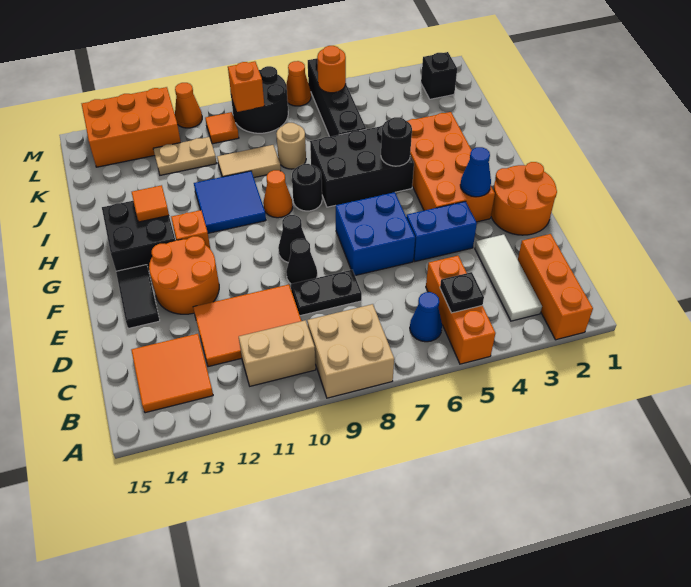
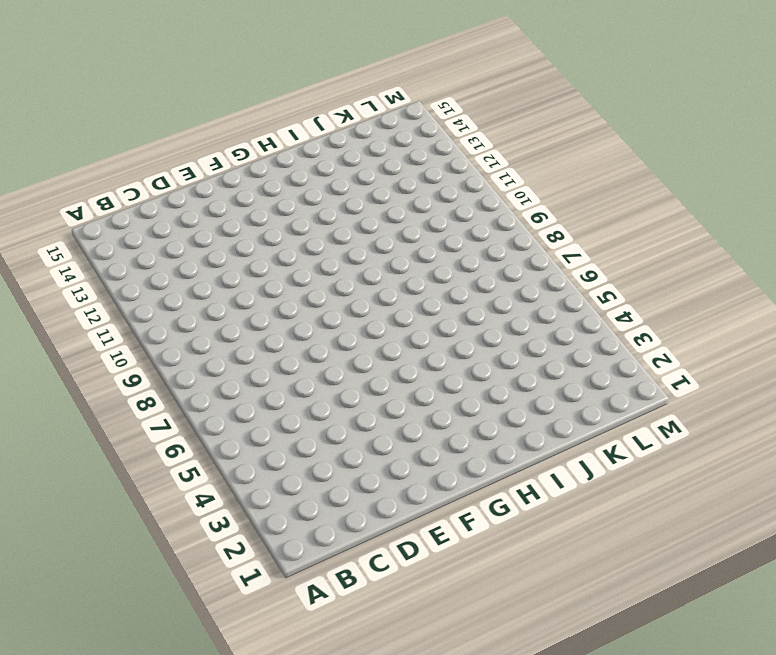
none -> orange brick A2:C2 level 1
none -> orange brick A5:C5 level 1
none -> tan brick A8:B9 level 1
none -> white tile B3:D3 level 1

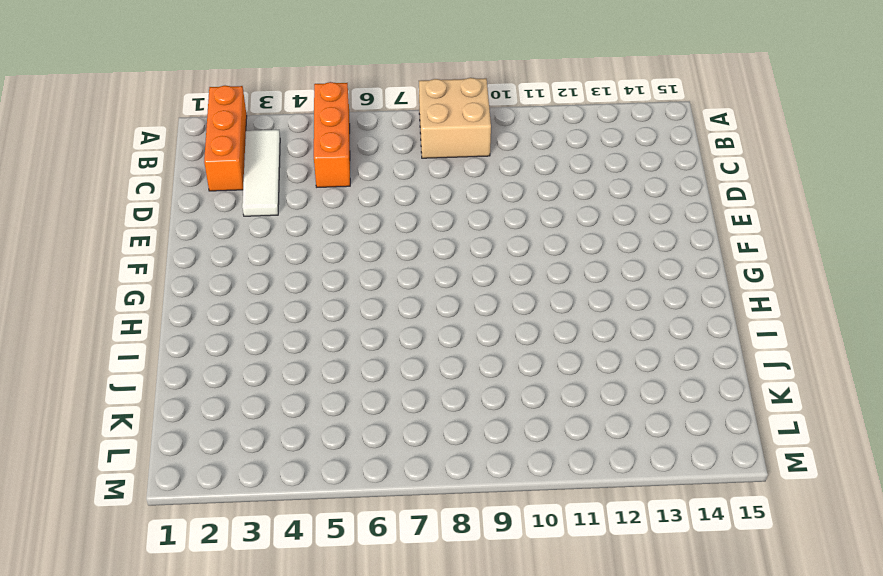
none -> blue cone B6 level 1
none -> tan brick B10:B11 level 1
none -> orange tile B13:C14 level 1
none -> orange tile C10:D12 level 1

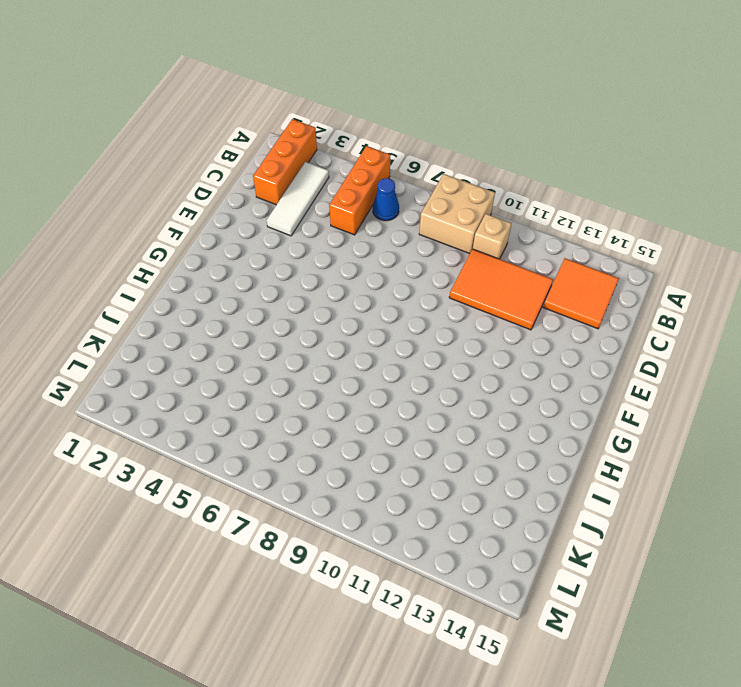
tan brick B10 level 1 -> tan brick B10:B11 level 1
none -> black plate D8:D9 level 1
none -> orange round brick E1:F2 level 1
none -> blue brick E4:E5 level 1
none -> blue brick E6:F7 level 1

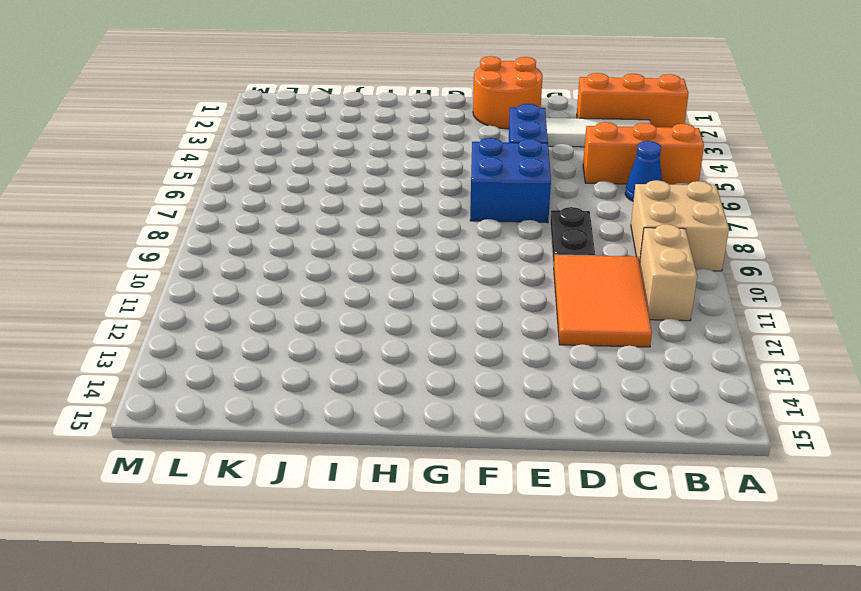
none -> orange tile B13:C14 level 1
none -> black cone E9 level 1
none -> orange round brick E12:F13 level 1
none -> black tile E14:F14 level 1

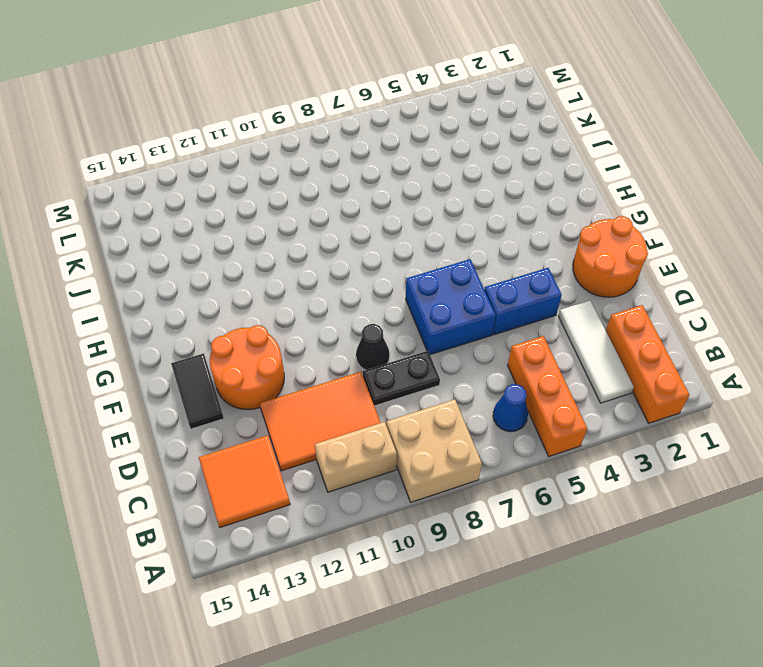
none -> orange brick F3:I4 level 1
none -> black cone F9 level 1
none -> orange brick G12 level 1
none -> black brick G13:H14 level 1

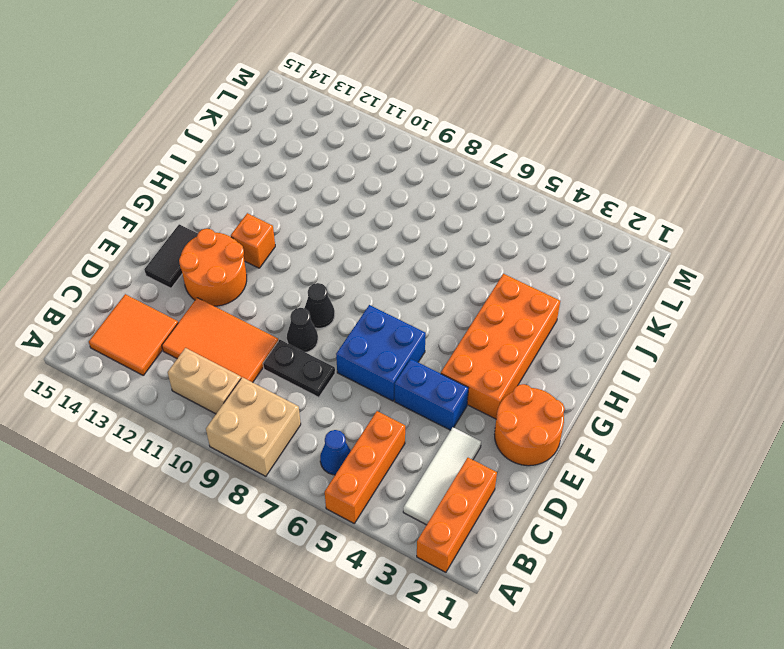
none -> black brick G13:H14 level 1
none -> black brick H5:I7 level 1
none -> black round brick H8 level 1
none -> orange cone H9 level 1

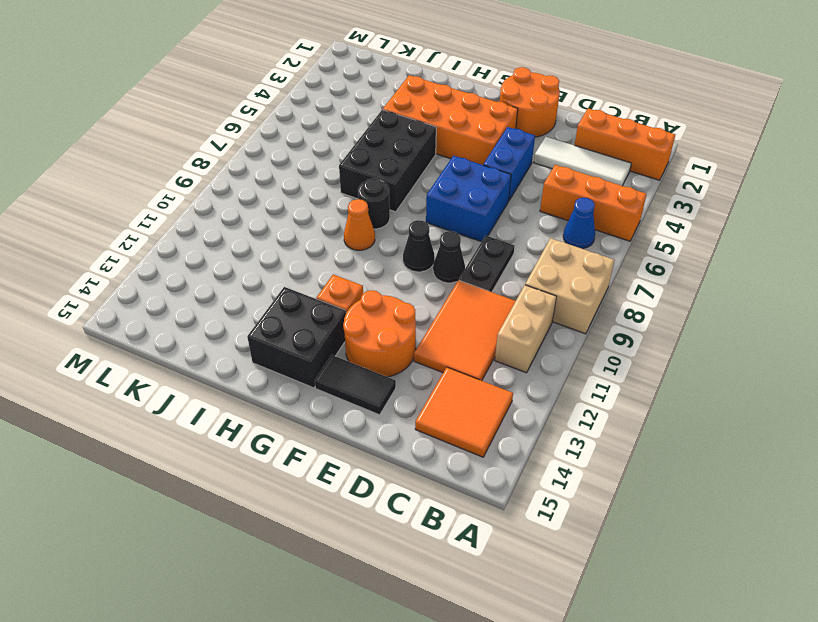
none -> blue tile H10:I11 level 1
none -> black brick J6:M6 level 1
none -> tan round brick J8 level 1
none -> tan tile J9:J10 level 1

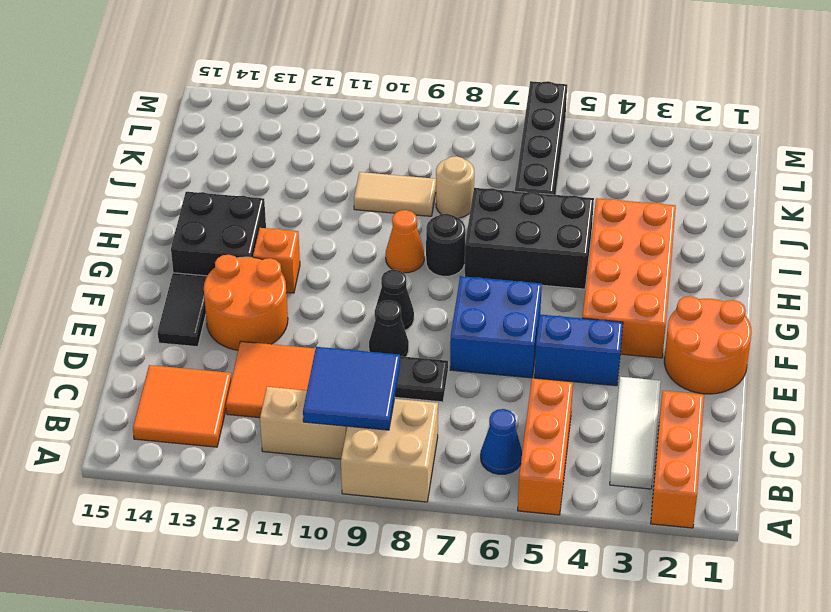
blue tile B9:C10 level 2 -> blue tile H10:I11 level 1
none -> tan plate K11:K12 level 1
none -> black brick L2 level 1
none -> black round brick L8:M9 level 1
none -> orange tile L10 level 1

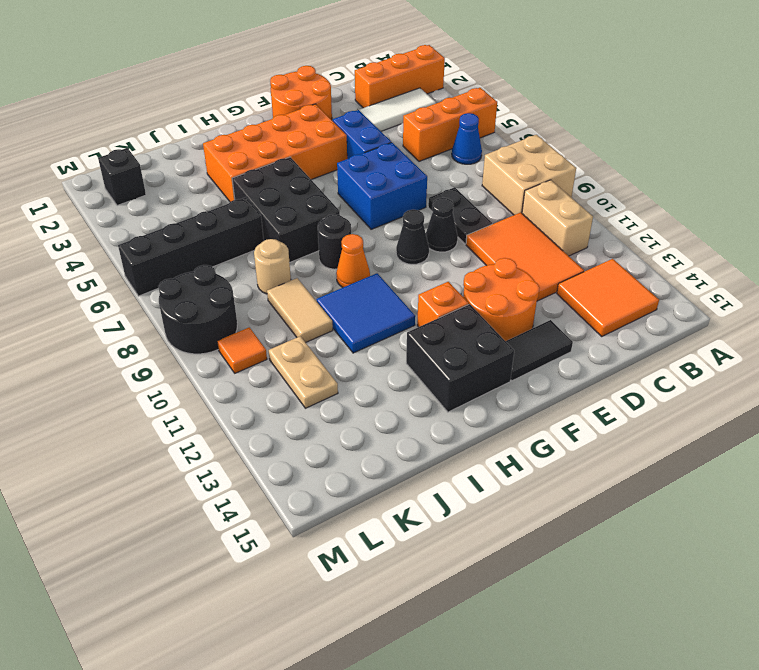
none -> orange brick L12:M14 level 1
none -> orange cone M7 level 1
none -> orange cone M11 level 1
none -> black plate B5 level 2

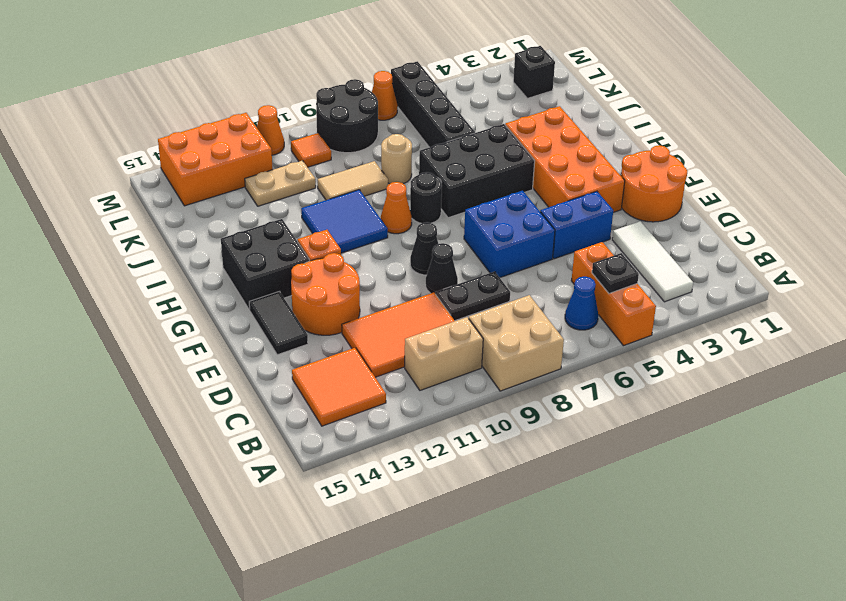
none -> orange brick A2:C2 level 1
none -> blue cone F3 level 2
none -> black round brick H5 level 2
none -> orange tile H13 level 2

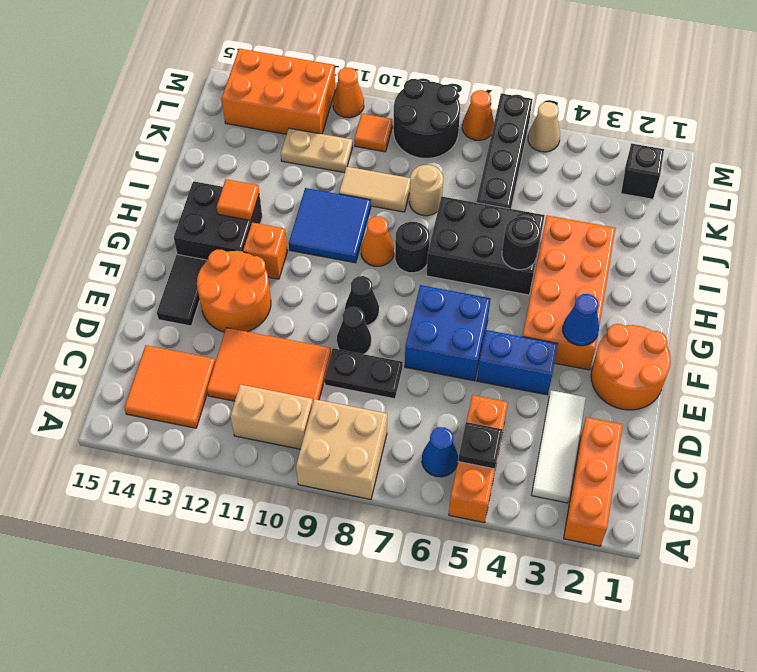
tan cone M5 level 1 -> none
none -> orange round brick L6 level 2
none -> orange brick L9 level 2

